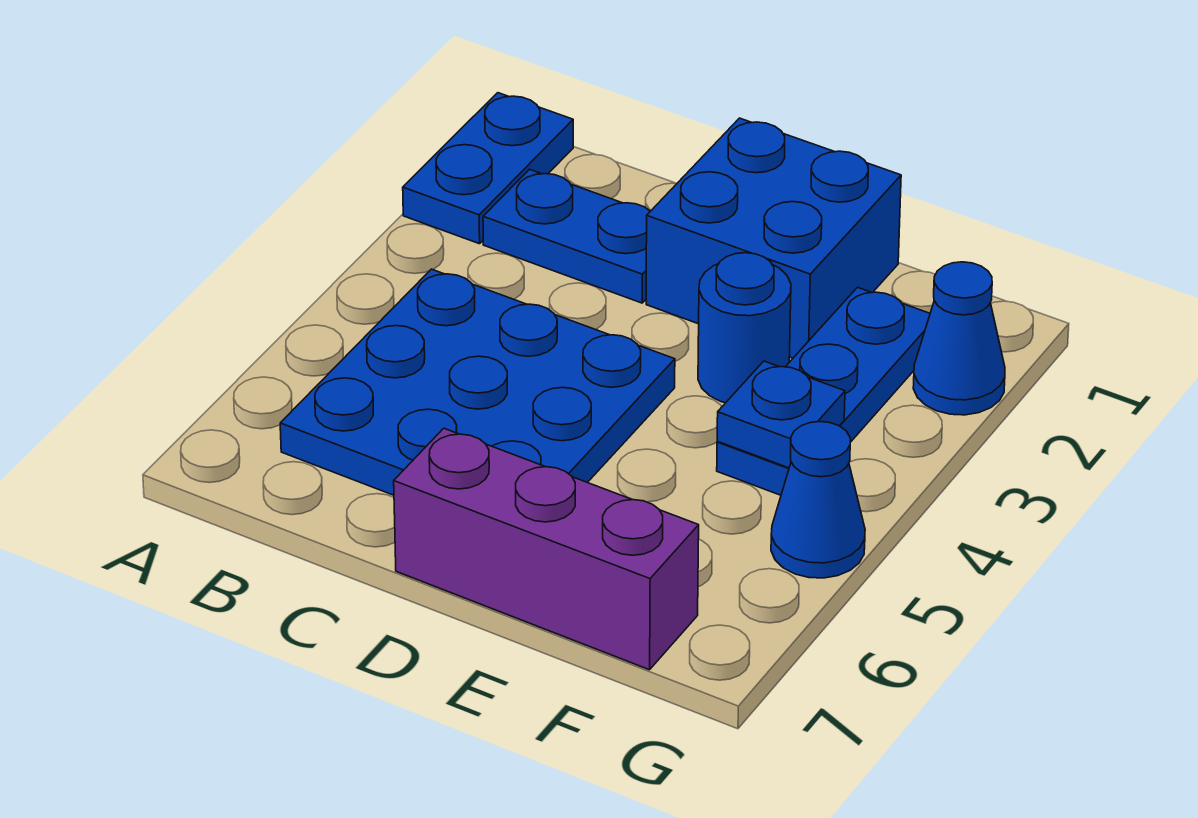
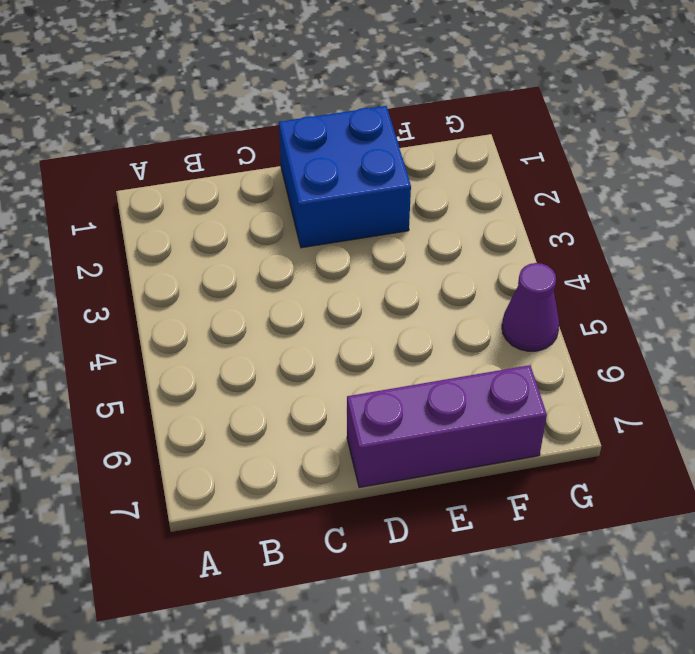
purple cone G5 level 1 -> blue cone G5 level 1
none -> blue plate A1:A2 level 1
none -> blue plate B2:C2 level 1

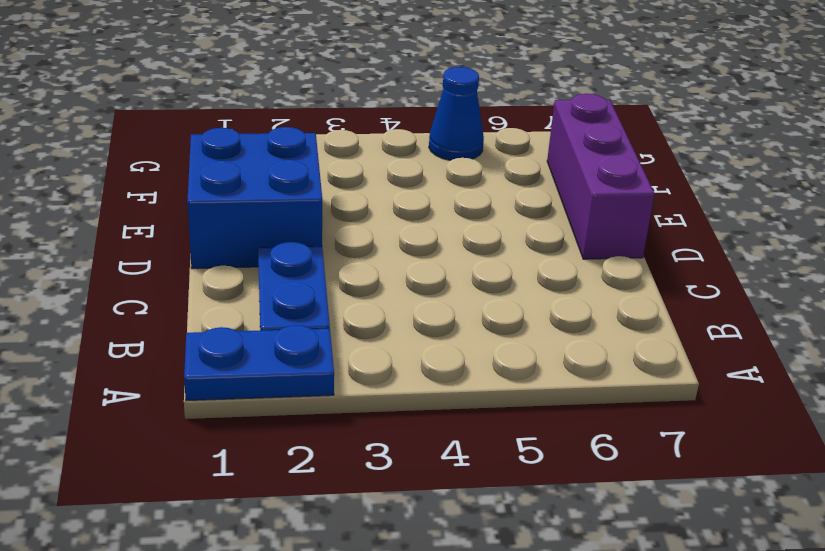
none -> blue plate B4:D6 level 1
none -> blue round brick E3 level 1

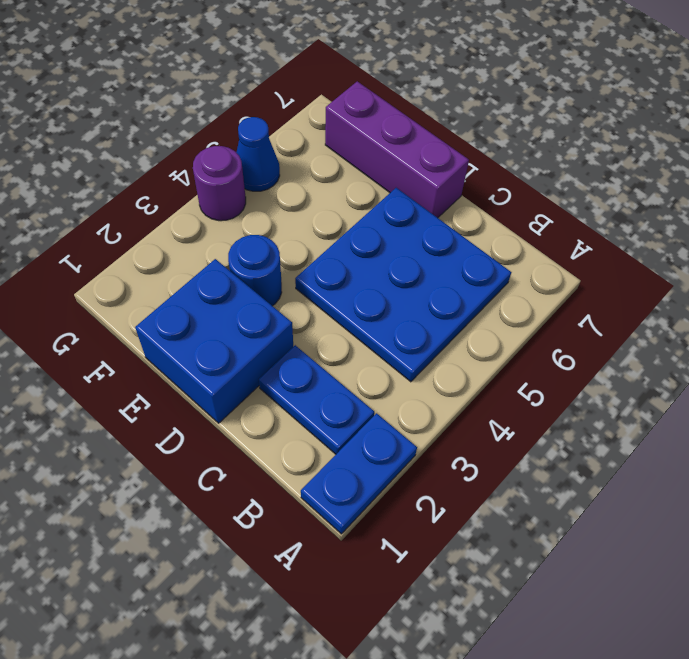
purple round brick G4 level 1 -> none
none -> blue plate F2:F4 level 1
none -> blue cone G2 level 1

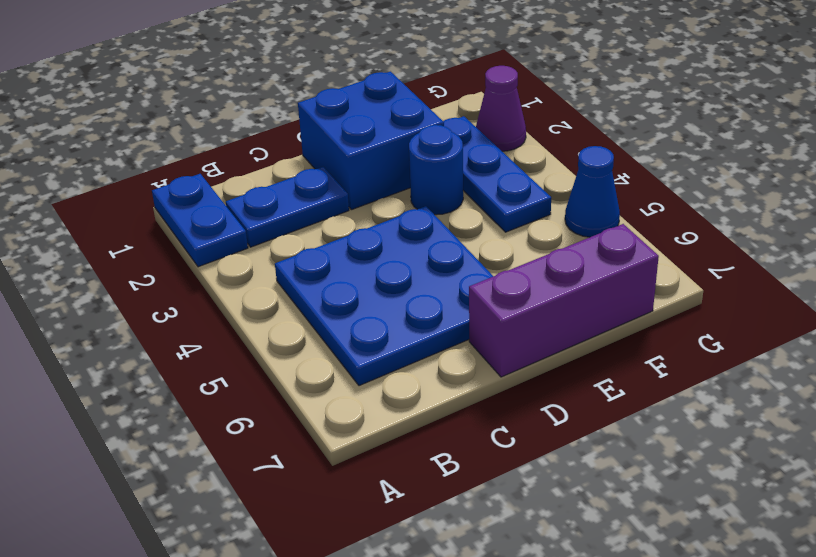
purple cone G2 level 1 -> blue cone G2 level 1
none -> blue plate F4 level 2

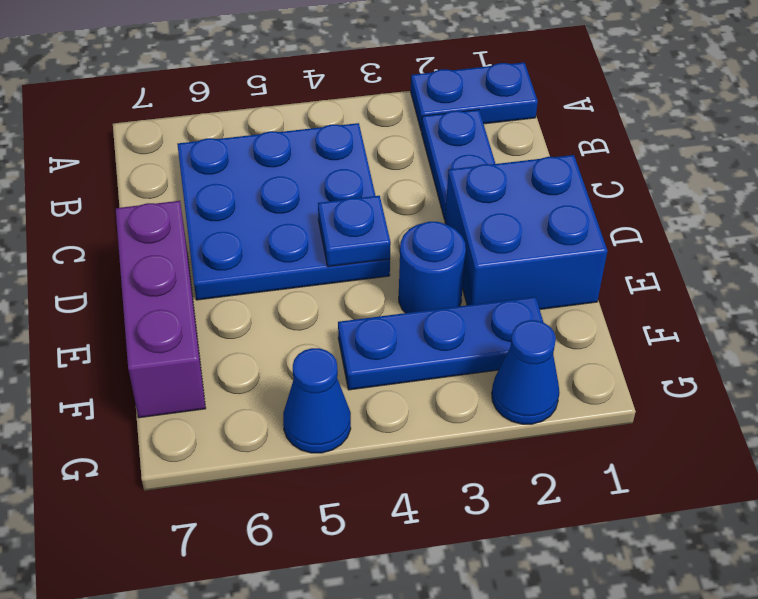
blue plate D4 level 2 -> blue plate F4 level 2

